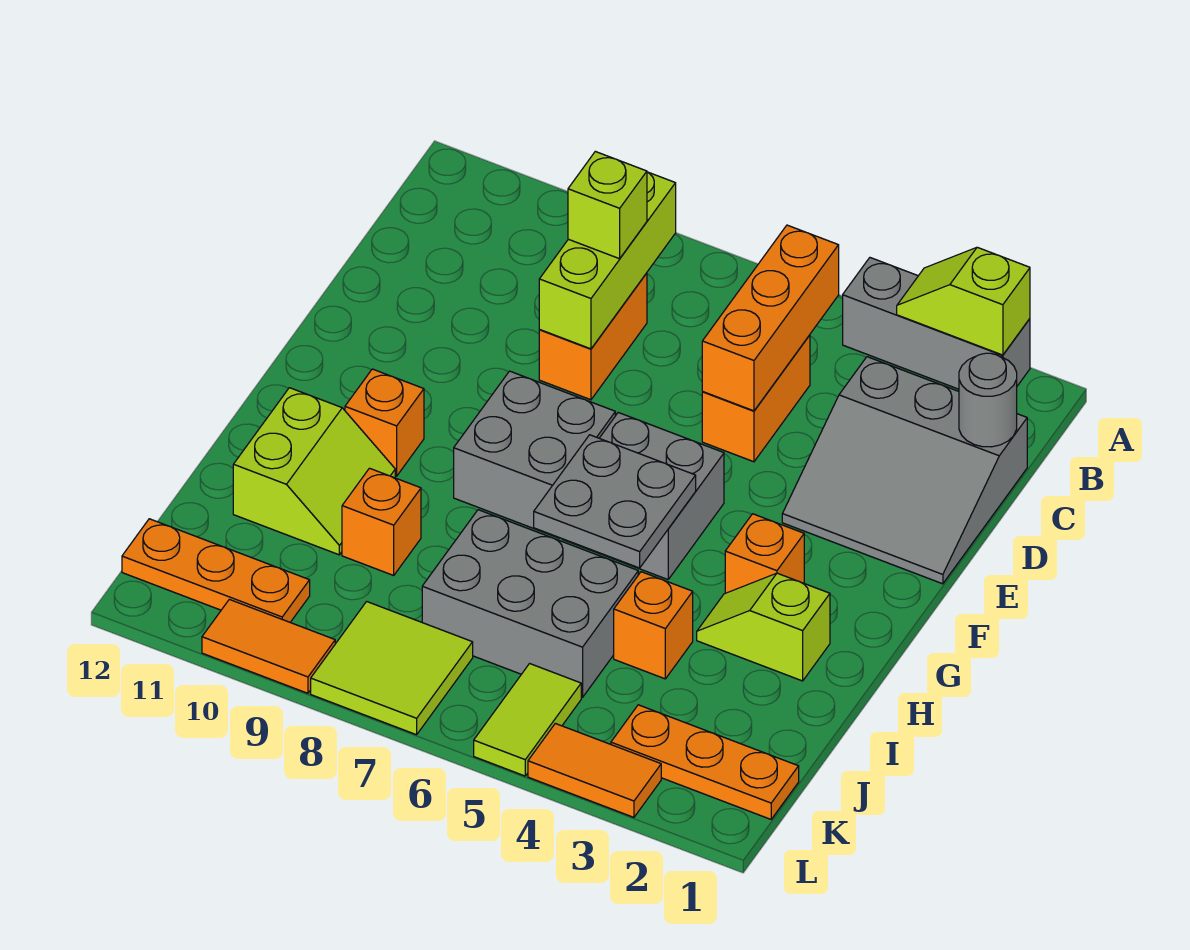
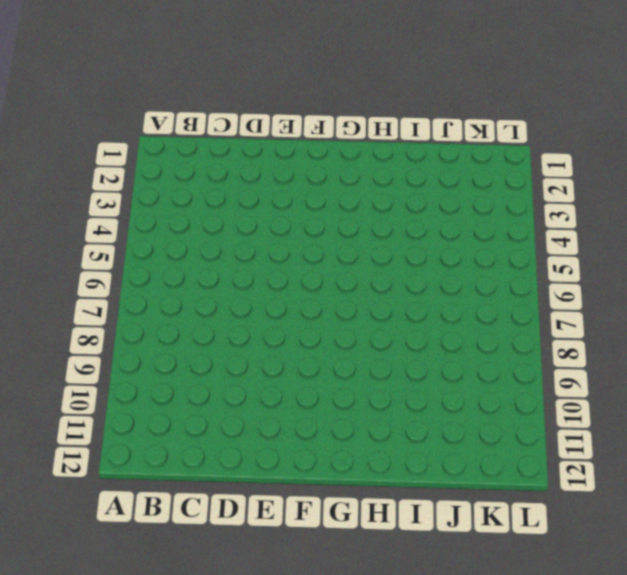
none -> grey brick A2:A4 level 1
none -> grey slope C1:E3 level 1 top C
none -> orange brick C5:D5 level 1

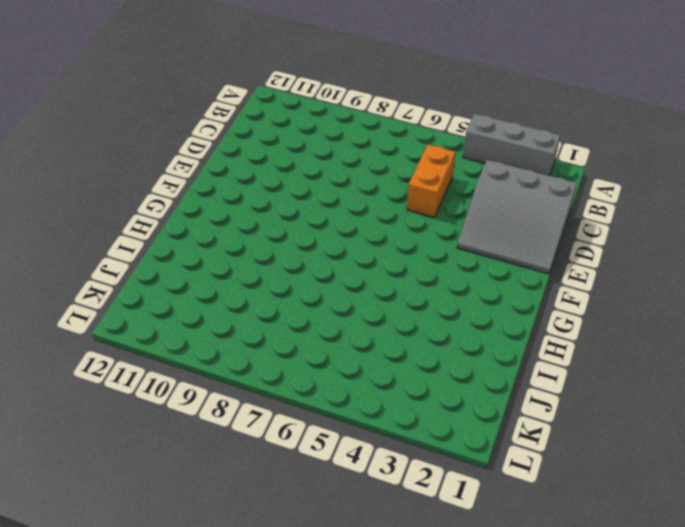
none -> orange brick C8:D8 level 1
none -> grey brick F5:G6 level 1
none -> grey brick F7:G8 level 1

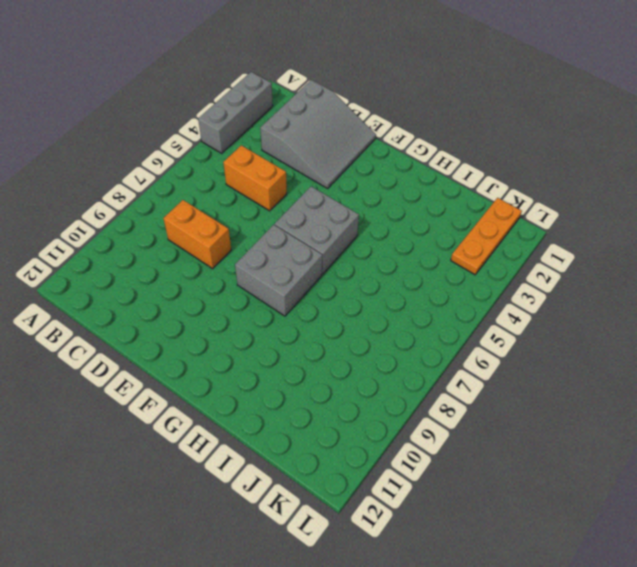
none -> orange brick G3 level 1
none -> orange brick G10 level 1
none -> lime slope H2:H3 level 1 top 2

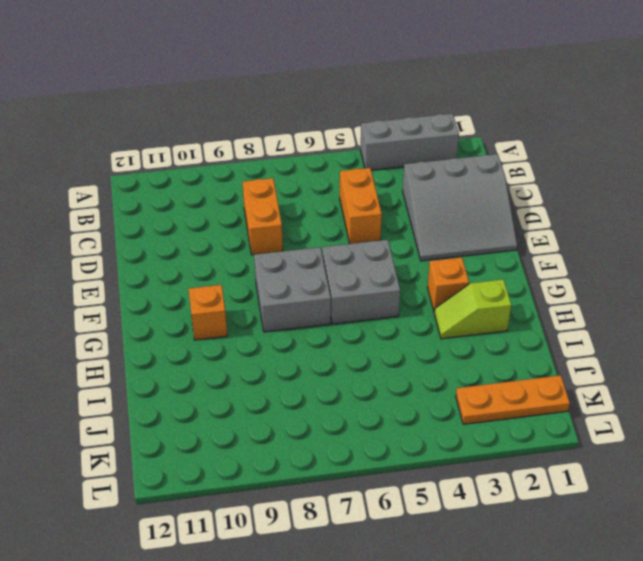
none -> lime slope H10:I11 level 1 top 11
none -> orange brick I4 level 1
none -> grey brick I5:J7 level 1

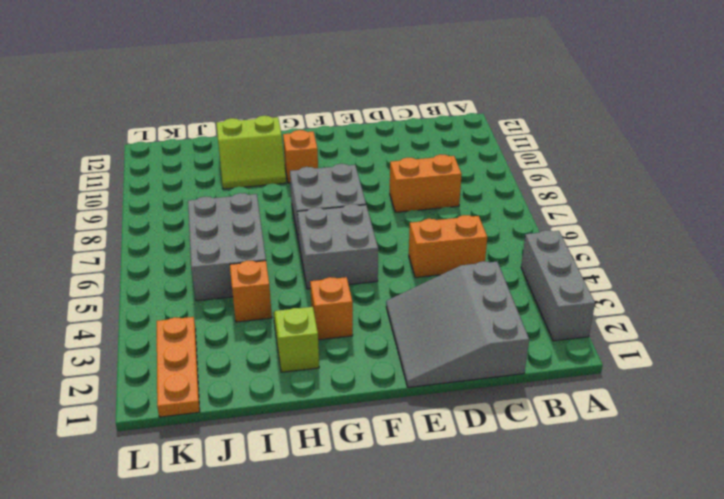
none -> orange brick I9 level 1
none -> lime tile K5:L5 level 1
none -> lime tile K7:L8 level 1

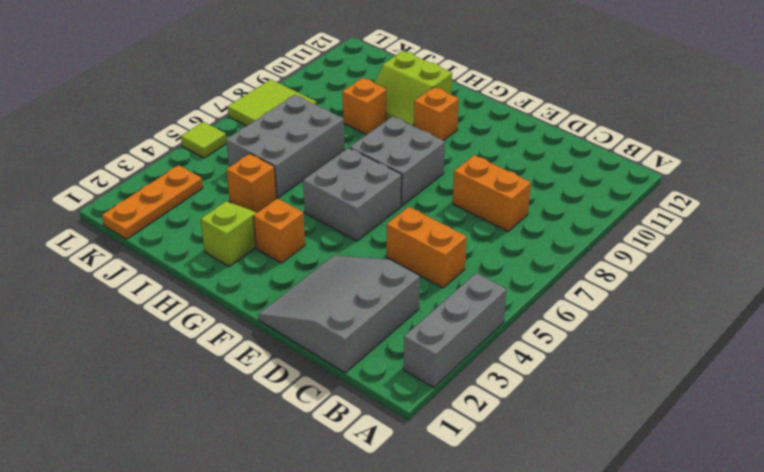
lime tile L5 level 1 -> lime tile K5:L5 level 1
none -> orange plate K10:K12 level 1
none -> orange tile L3:L4 level 1
none -> orange tile L9:L10 level 1

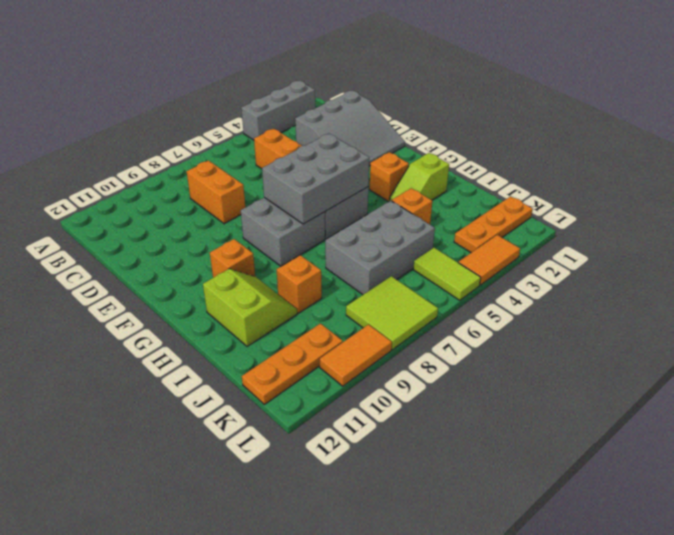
grey brick F5:G7 level 2 -> grey plate G5:H6 level 2
none -> lime slope A2:A3 level 2 top 2
none -> orange brick B5:D5 level 2
none -> lime brick B8:D8 level 2

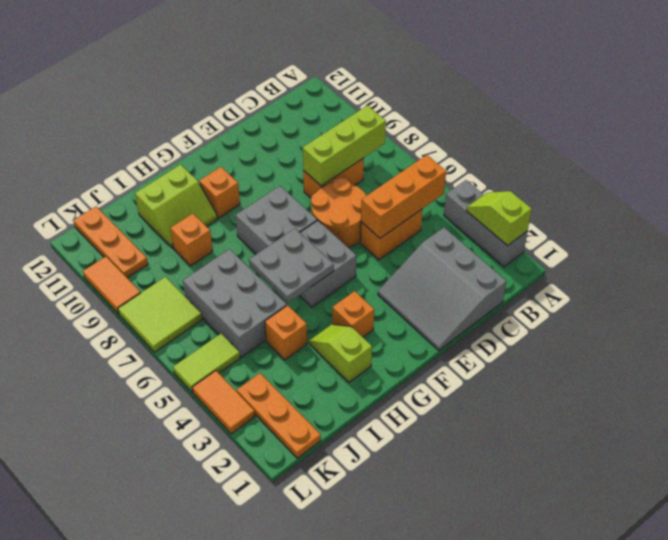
orange round brick D6:E7 level 1 -> none
none -> grey round brick C1 level 2
none -> lime brick C8 level 3

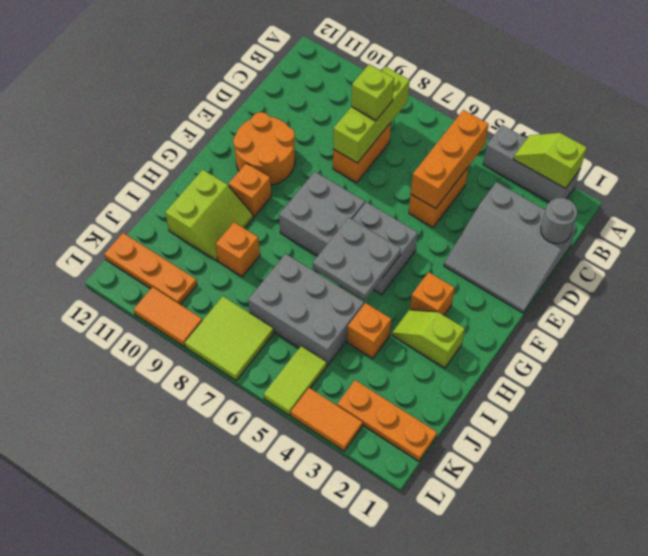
orange round brick E10:F11 level 1 -> none

